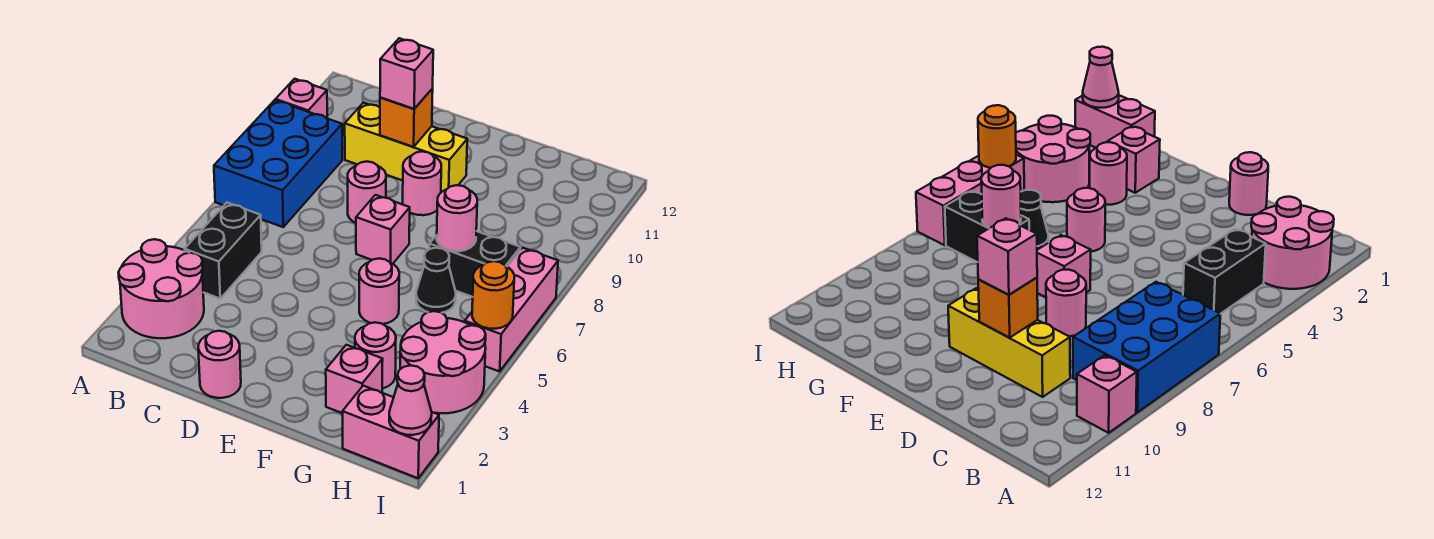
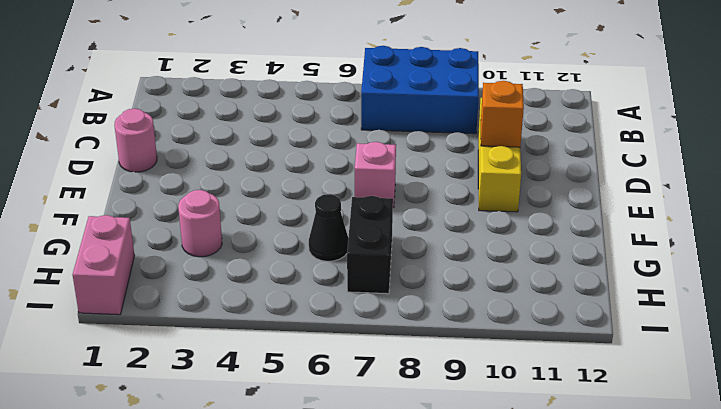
none -> pink round brick A2:B3 level 1
none -> pink brick A10 level 1
none -> black brick B4:B5 level 1

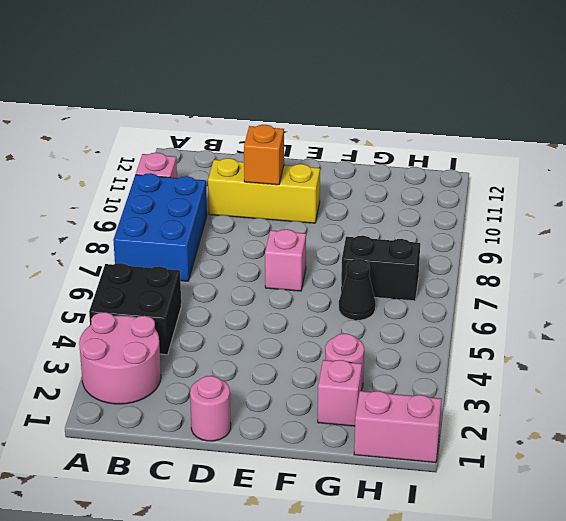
black brick A4:B5 level 1 -> black brick B4:B5 level 1
none -> pink round brick D8 level 1
none -> pink round brick E9 level 1
none -> pink round brick F5 level 1

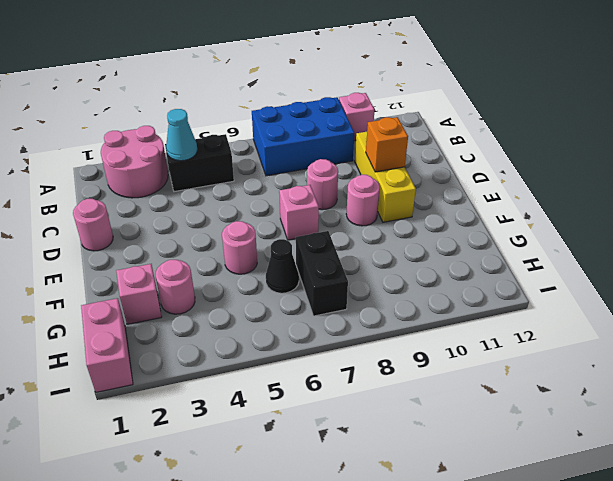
cyan cone B4 level 2 -> none
none -> pink round brick H3:I4 level 1
none -> pink brick I5:I7 level 1
none -> pink round brick G7 level 2

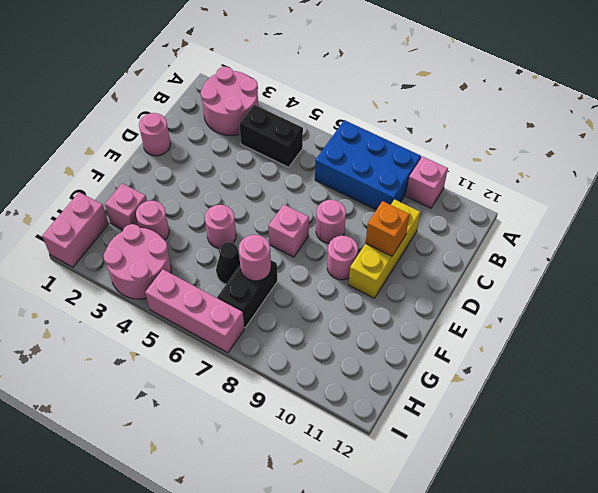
none -> pink cone I1 level 2
none -> orange round brick I5 level 2
none -> pink brick D10 level 3

